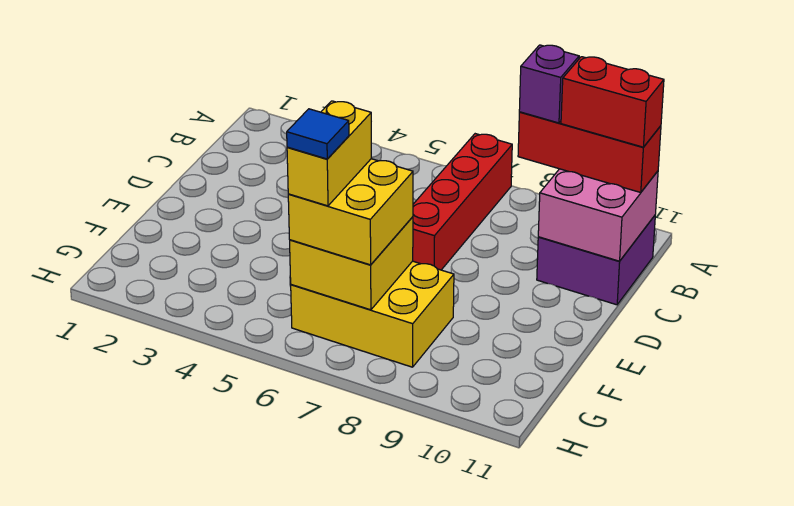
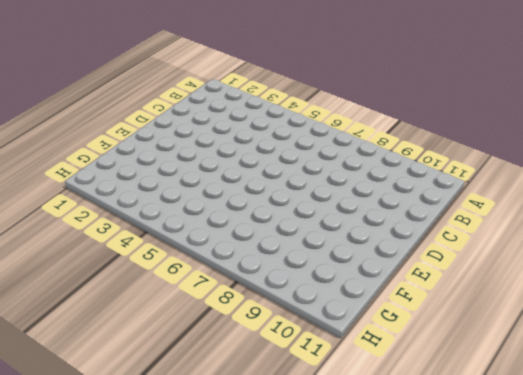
none -> red brick A7:D7 level 1
none -> purple brick B10:C11 level 1

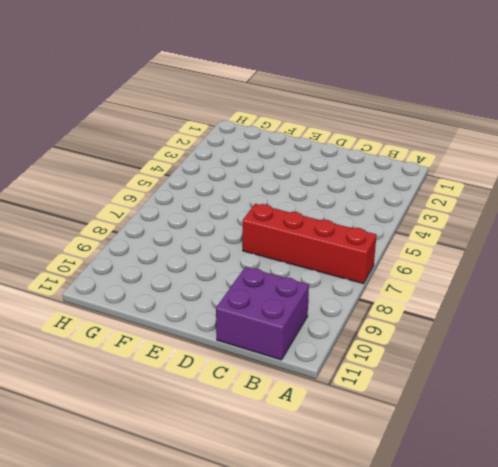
none -> yellow brick F6:G8 level 1
none -> pink brick B10:C11 level 2

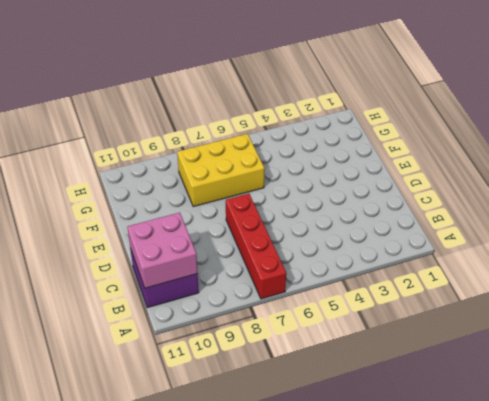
none -> yellow brick F6:G7 level 2
none -> red brick B9:B11 level 3

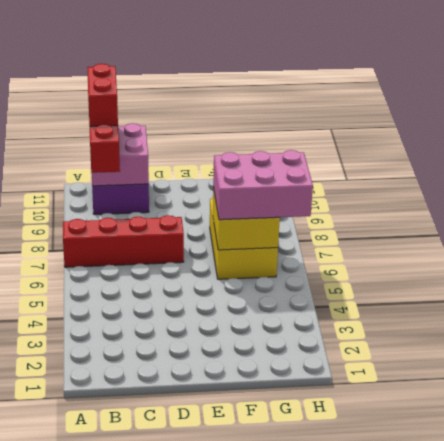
pink brick F6:H7 level 3 -> yellow brick F6:G7 level 3
none -> purple brick B9 level 4
none -> yellow brick F6:G6 level 4

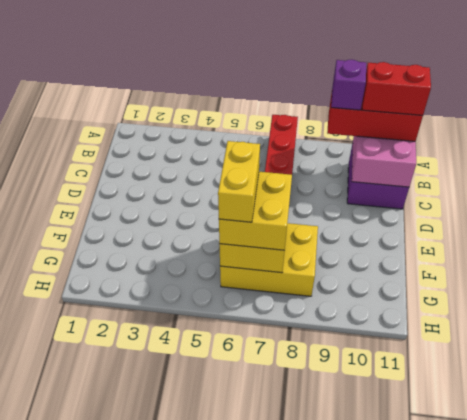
none -> blue tile G6 level 5

